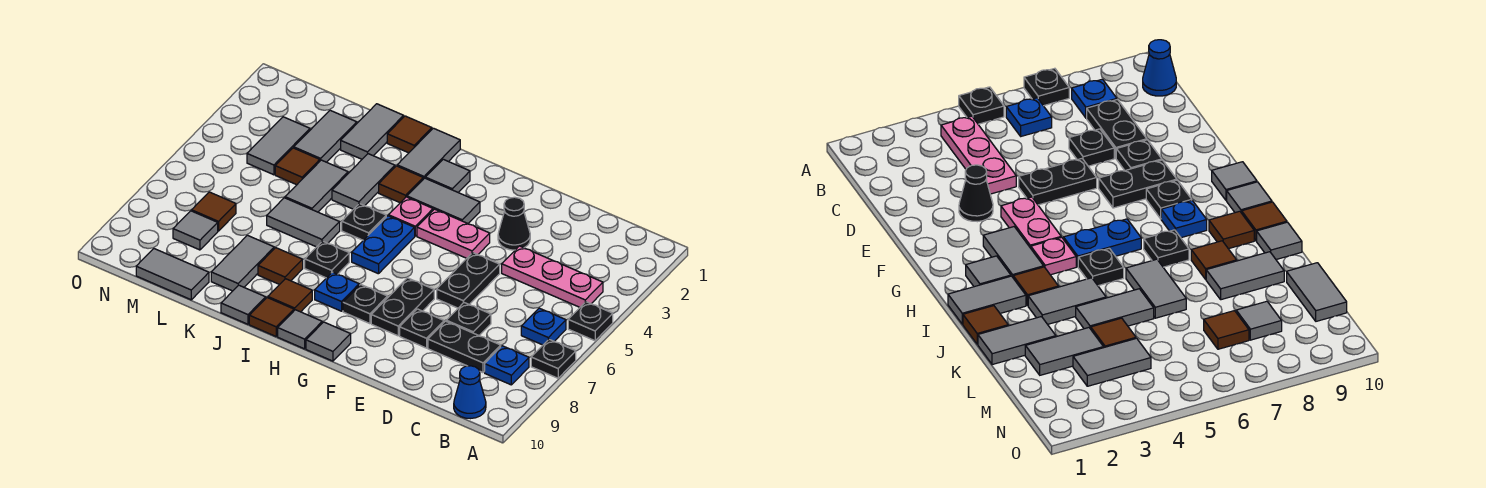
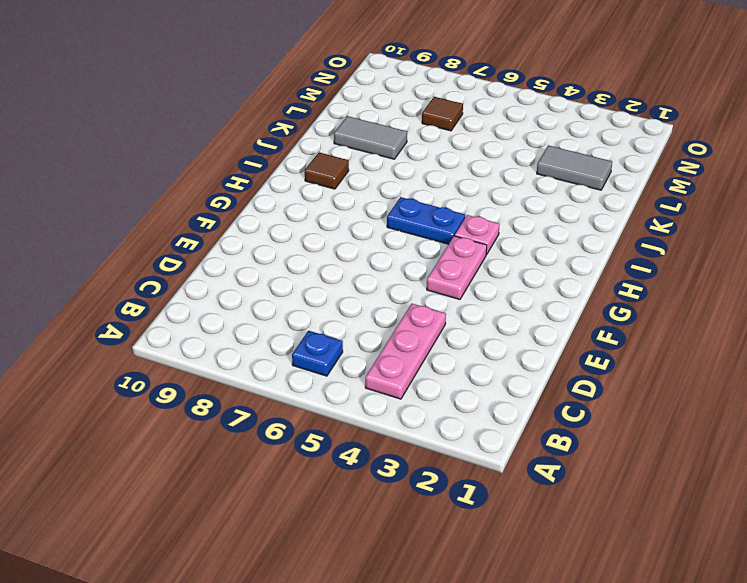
none -> black plate A5 level 1
none -> black plate A7 level 1
none -> blue plate B8 level 1
none -> blue cone B10 level 1

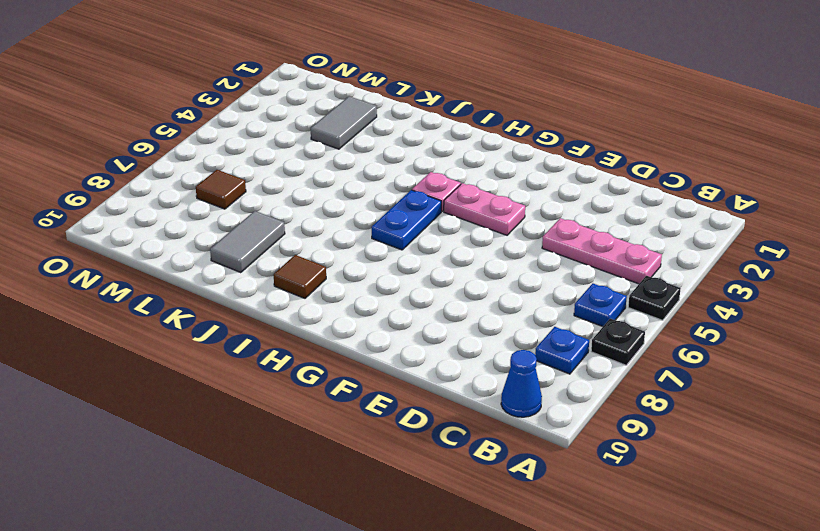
none -> black plate C8:D8 level 1
none -> black plate D7 level 1
none -> black cone E3 level 1
none -> black plate E5:E6 level 1

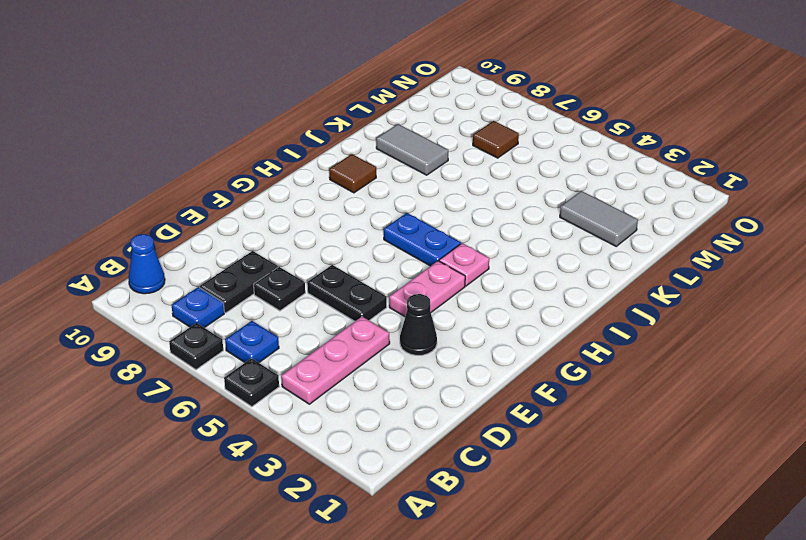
none -> black plate E8 level 1
none -> black plate F7:F8 level 1
none -> grey tile G3:H3 level 1
none -> black plate G8 level 1

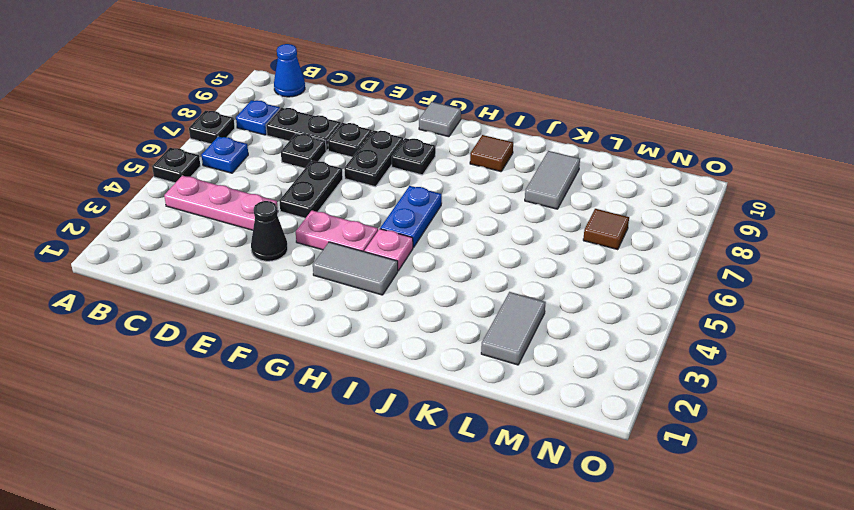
none -> grey tile H2 level 1
none -> blue plate H8 level 1
none -> grey tile H10 level 1
none -> grey tile I1:I2 level 1

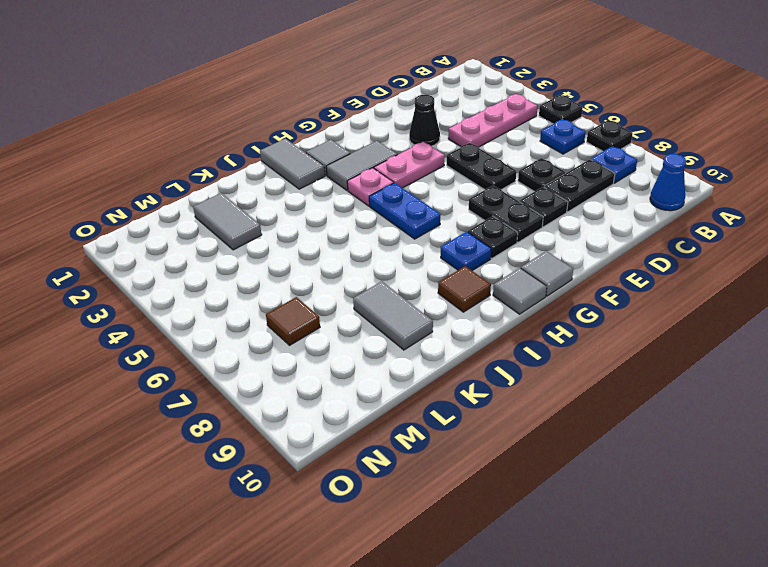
none -> brown tile I3 level 1
none -> black plate I5 level 1
none -> black plate I7 level 1
none -> brown tile I10 level 1

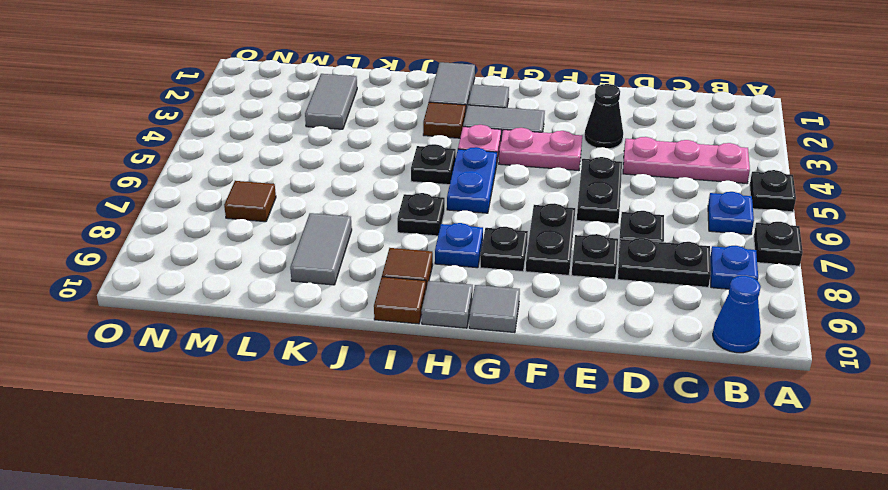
none -> brown tile J1 level 1
none -> grey tile J3:J4 level 1
none -> grey tile J6:K6 level 1
none -> brown tile J8 level 1

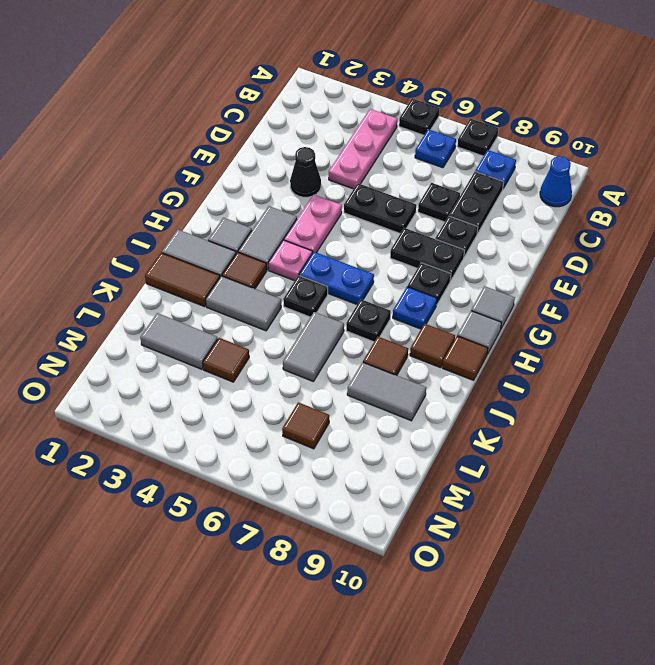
brown tile J1:J2 level 1 -> brown tile J1 level 1
none -> grey tile J10 level 1
none -> grey tile K1:K2 level 1
none -> grey tile K4:K5 level 1
none -> grey tile L10:M10 level 1

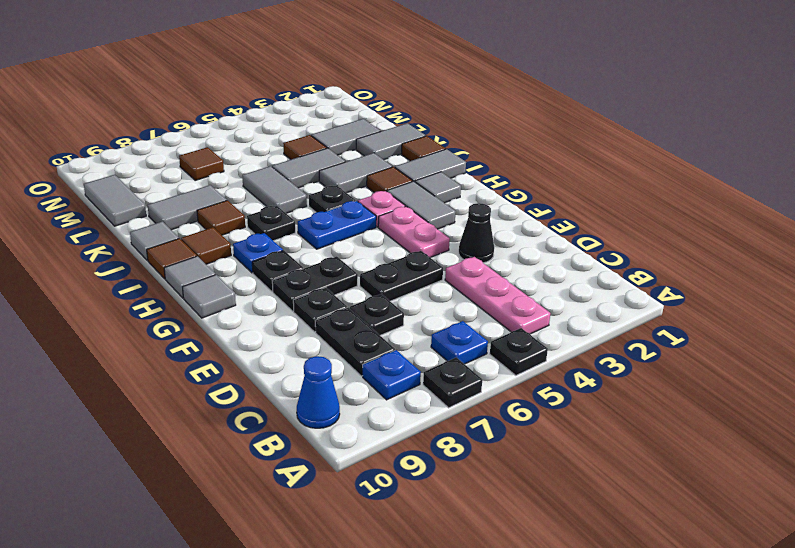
none -> grey tile M3:M4 level 1
none -> grey tile M8 level 1

